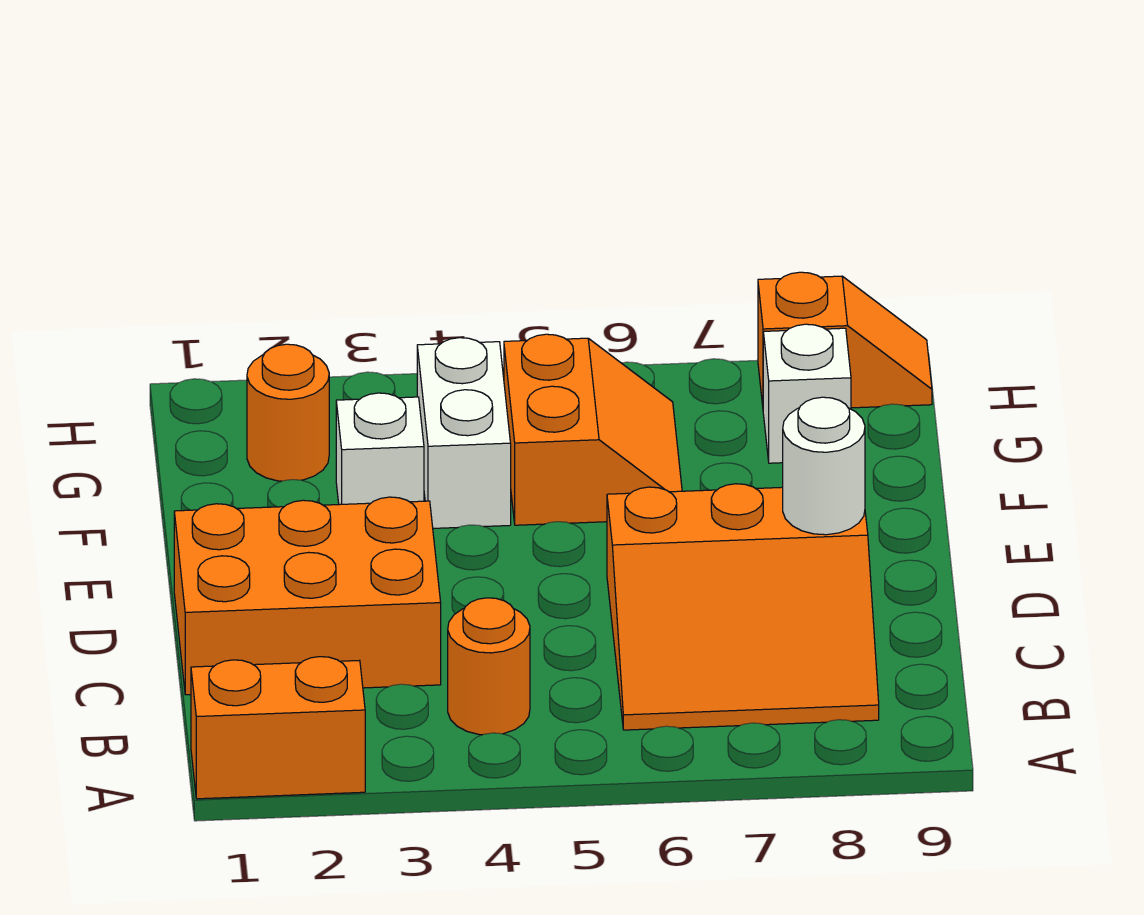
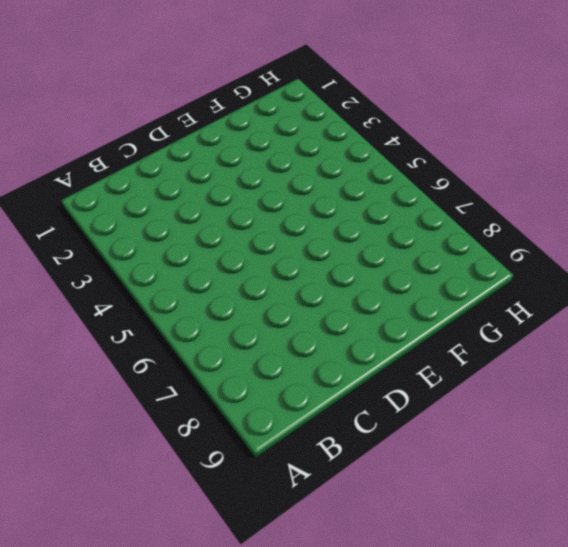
none -> orange brick A1:A2 level 1
none -> orange round brick B4 level 1

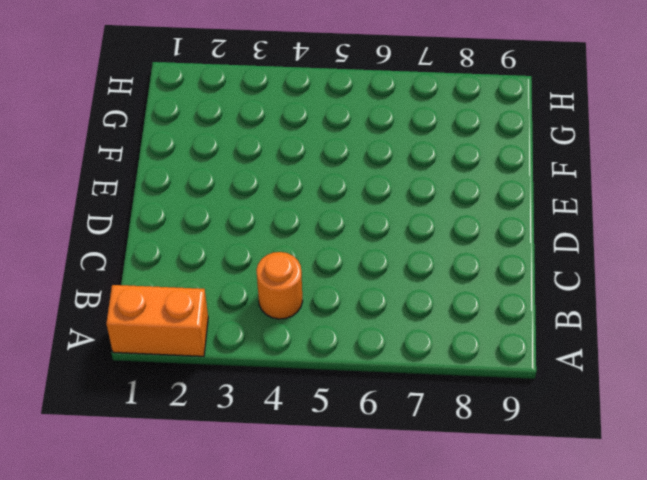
none -> orange slope B6:D8 level 1 top D
none -> orange brick C1:D3 level 1

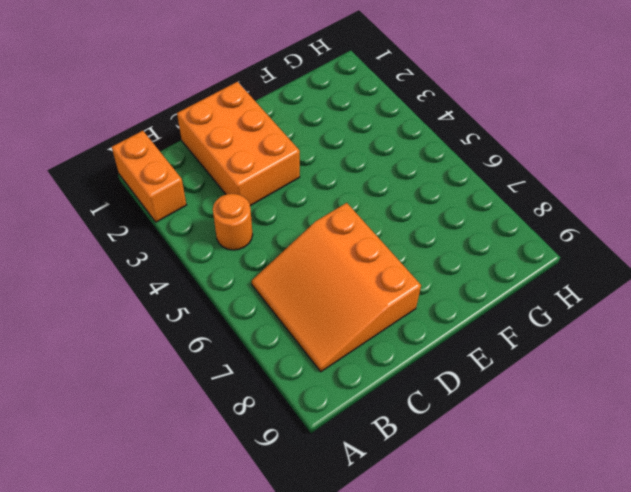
none -> white brick F3 level 1
none -> white brick F4:G4 level 1

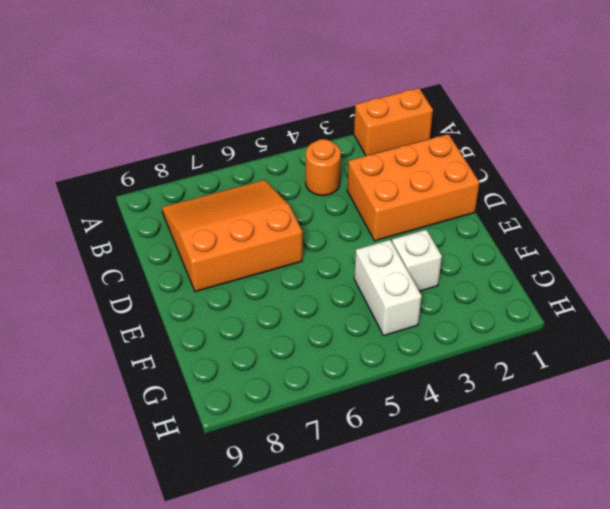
none -> orange slope F5:G6 level 1 top 5
none -> orange round brick G2 level 1

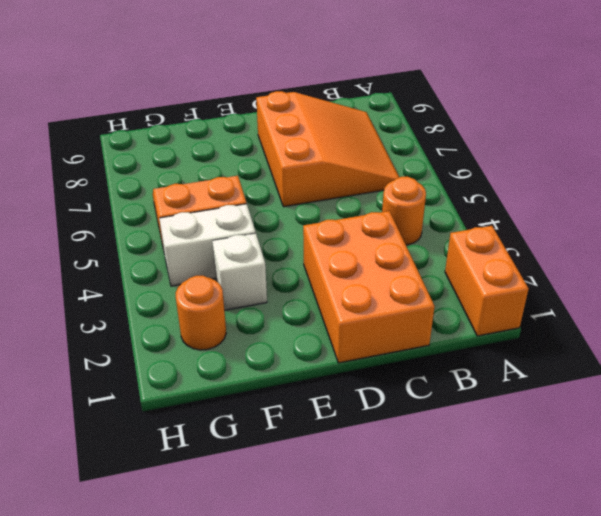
none -> white brick G8 level 1
none -> orange slope H8:H9 level 1 top 8

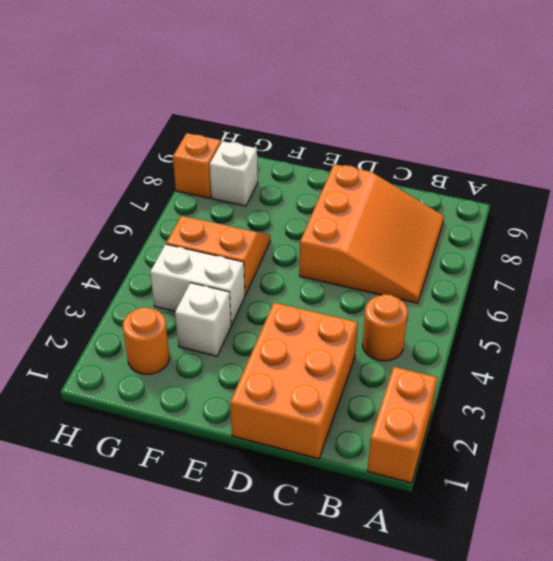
none -> white round brick D8 level 2

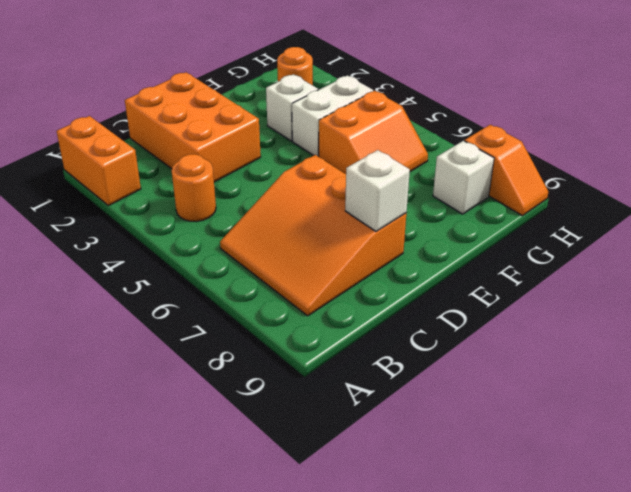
white brick D8 level 2 -> white round brick D8 level 2

